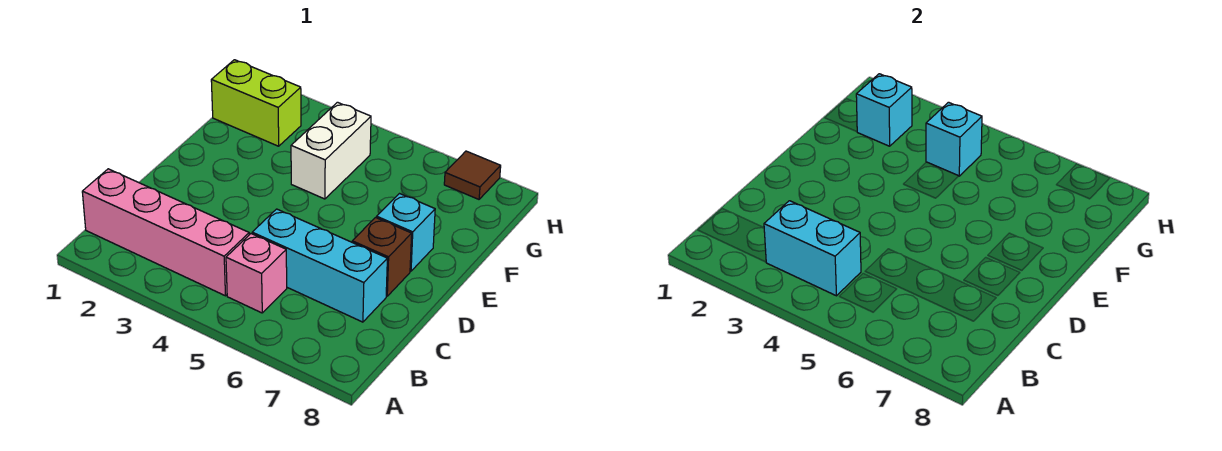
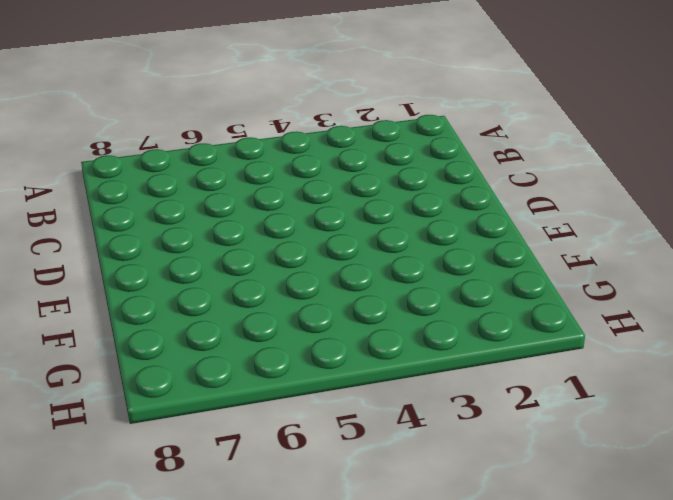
none -> pink brick B1:B4 level 1
none -> pink brick B5 level 1

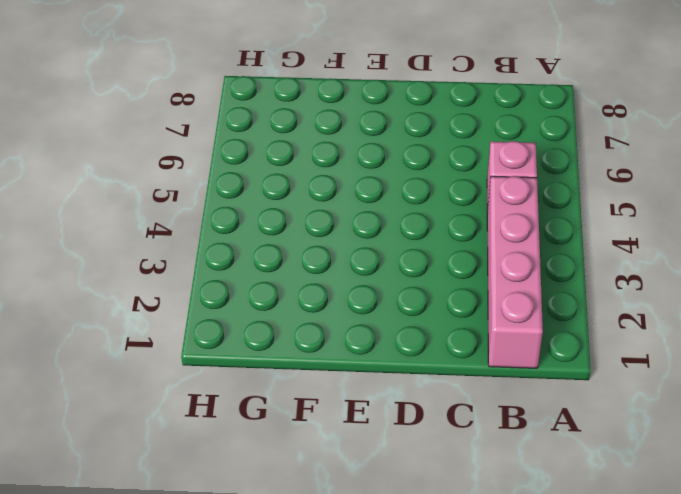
none -> cyan brick C5:C7 level 1
none -> brown brick D7 level 1

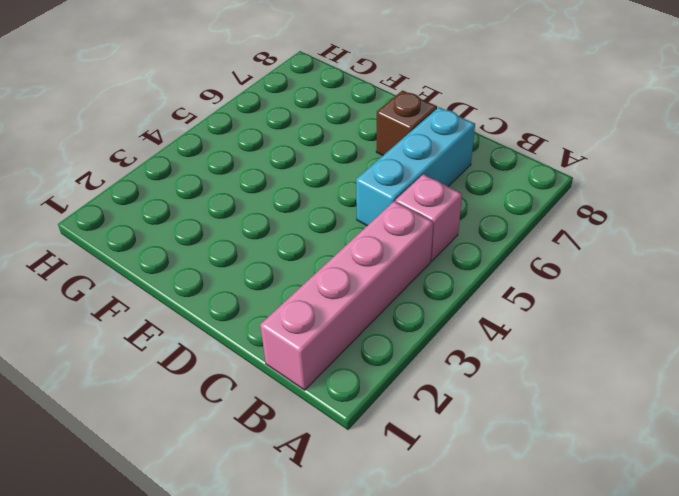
none -> cyan brick E7 level 1
none -> white brick F4:G4 level 1

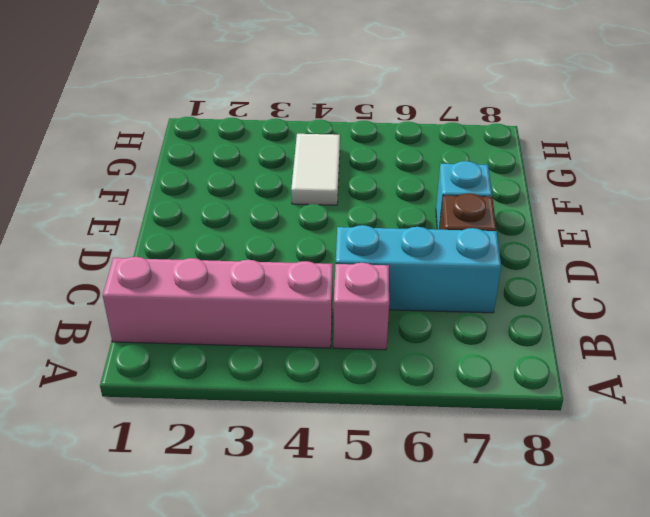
white tile F4:G4 level 1 -> white brick F4:G4 level 1
none -> lime brick G1:G2 level 1
none -> brown tile H7 level 1

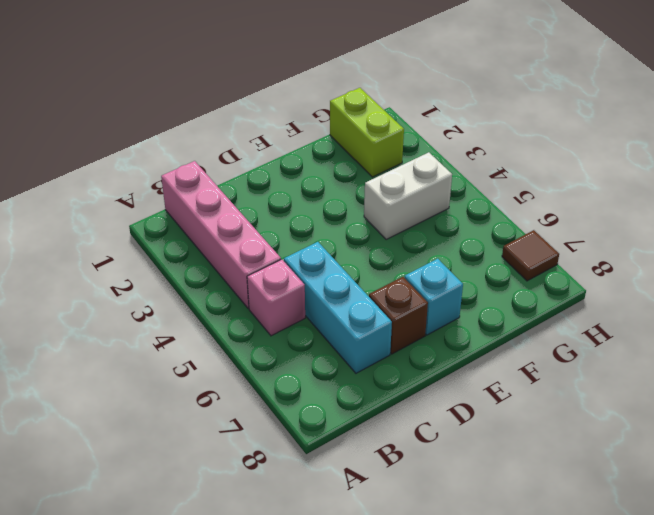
none -> cyan brick B3:B4 level 2
none -> cyan brick G2 level 2

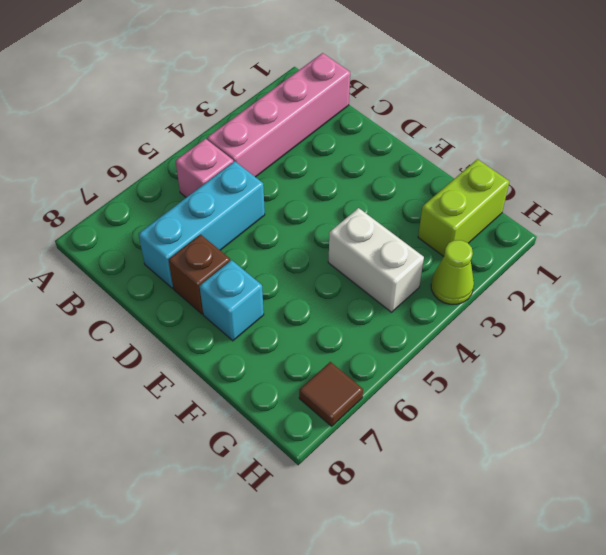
lime cone H3 level 1 -> none
none -> cyan brick B3:B4 level 2
none -> cyan brick G2 level 2

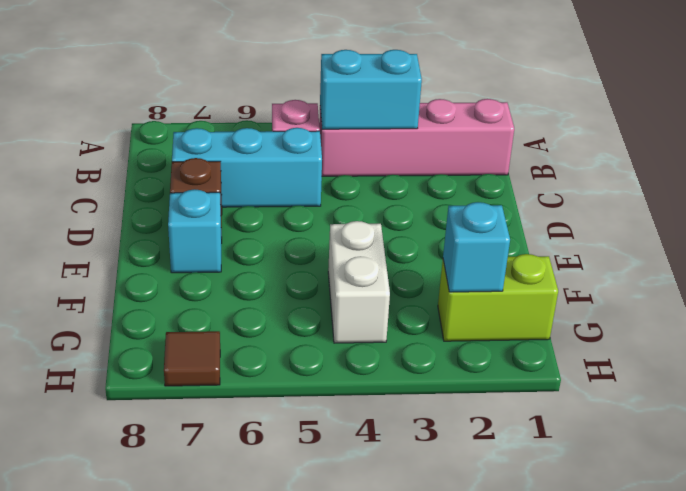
none -> cyan brick G4 level 2

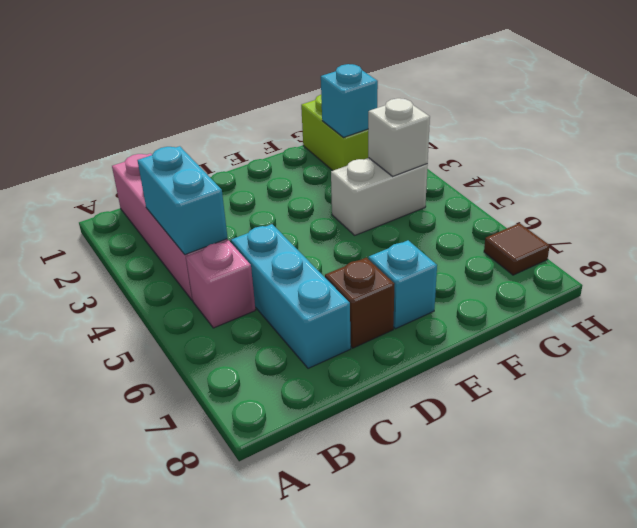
white brick G4 level 2 -> cyan brick G4 level 2

